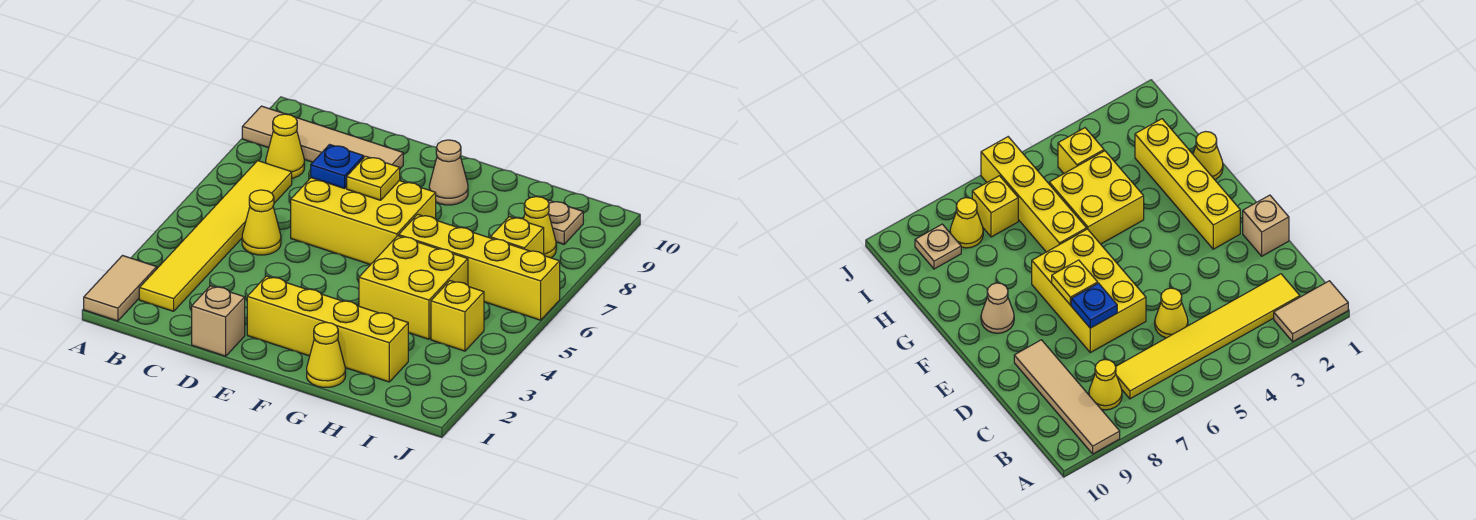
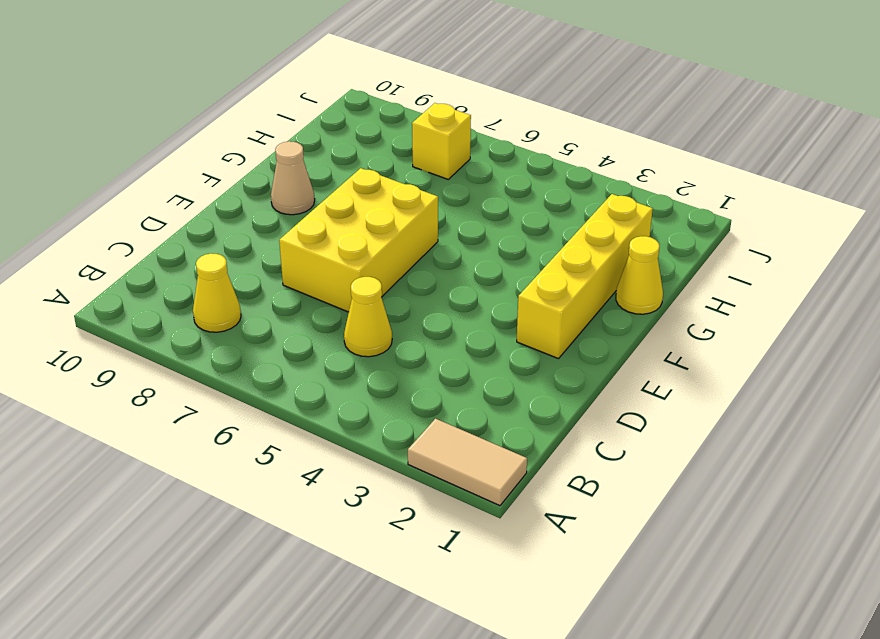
none -> tan tile A9:D9 level 1
none -> yellow tile B2:B7 level 1
none -> tan brick D1 level 1

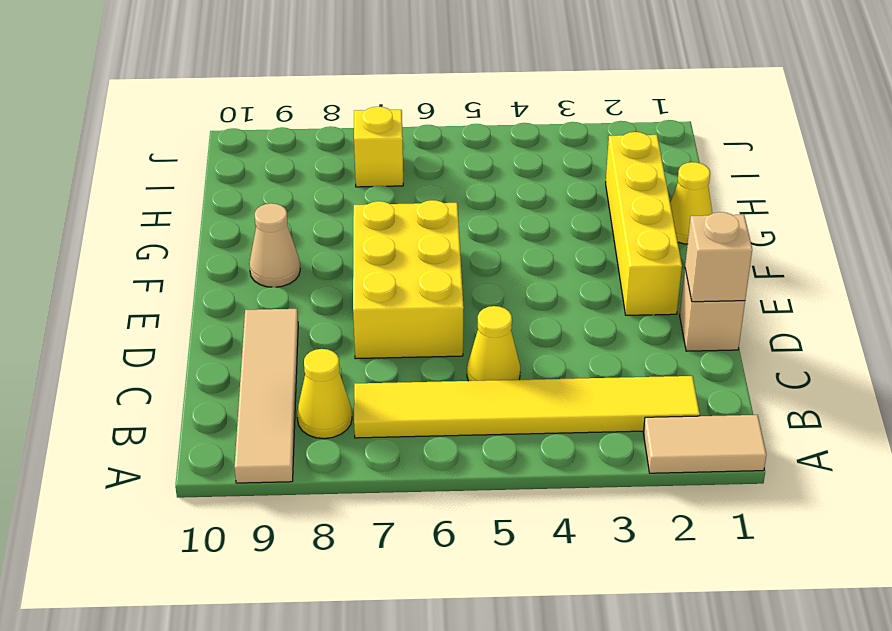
tan brick D1 level 2 -> none
none -> yellow brick G4:H5 level 1
none -> yellow brick G6:J6 level 1
none -> yellow brick I4 level 1

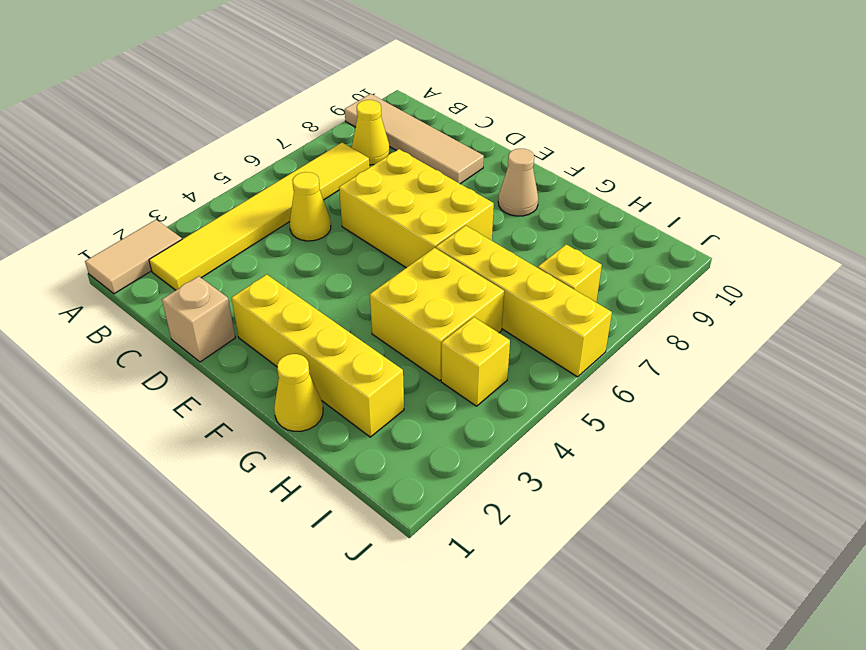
none -> yellow cone I8 level 1
none -> tan plate I9 level 1
none -> blue plate D7 level 2

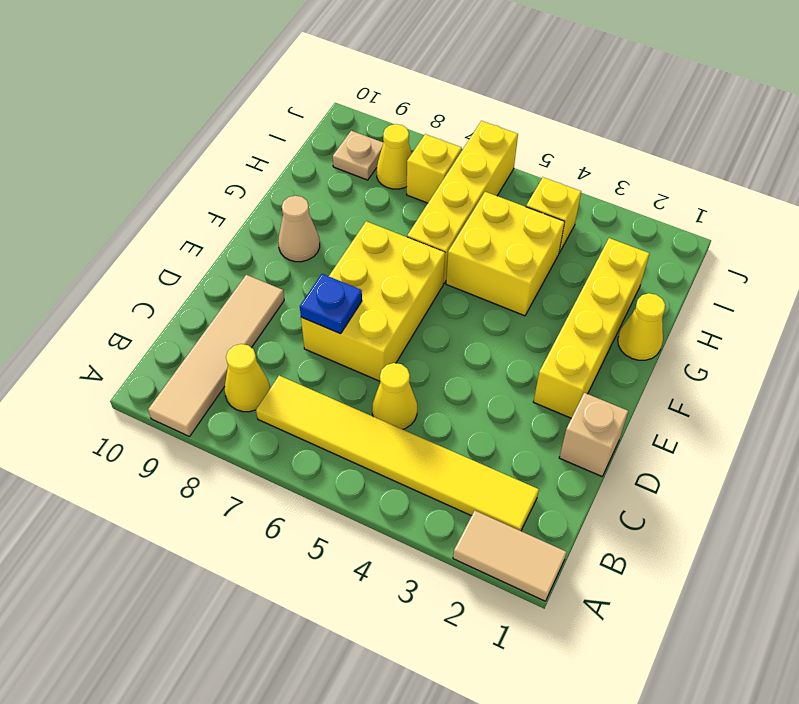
none -> yellow plate E7 level 2

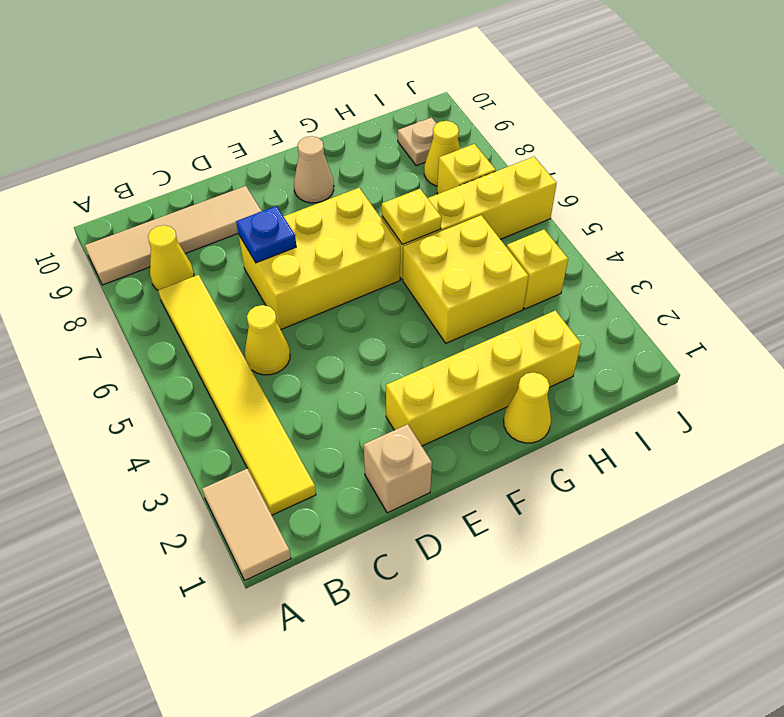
yellow plate G6 level 2 -> yellow plate E7 level 2

